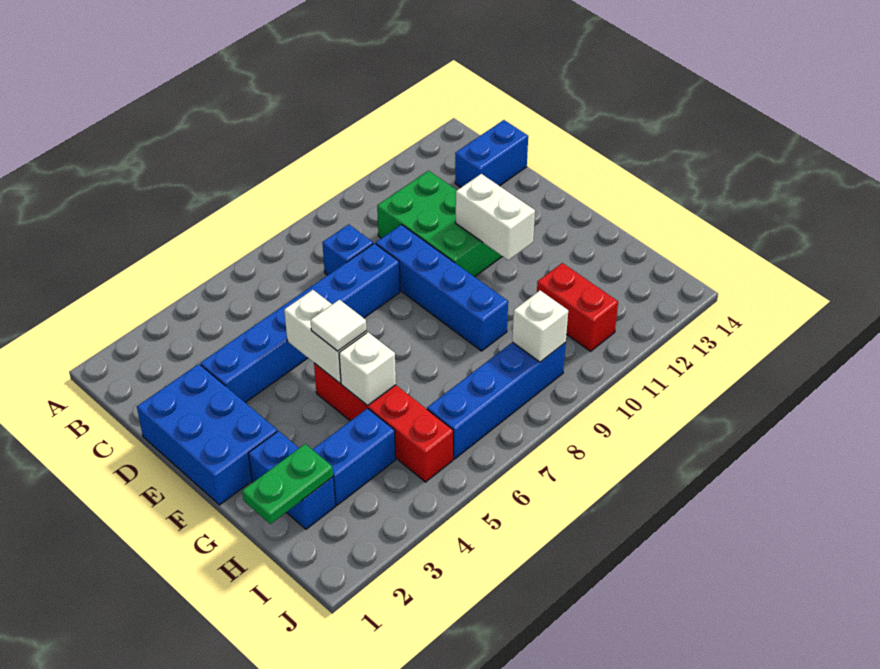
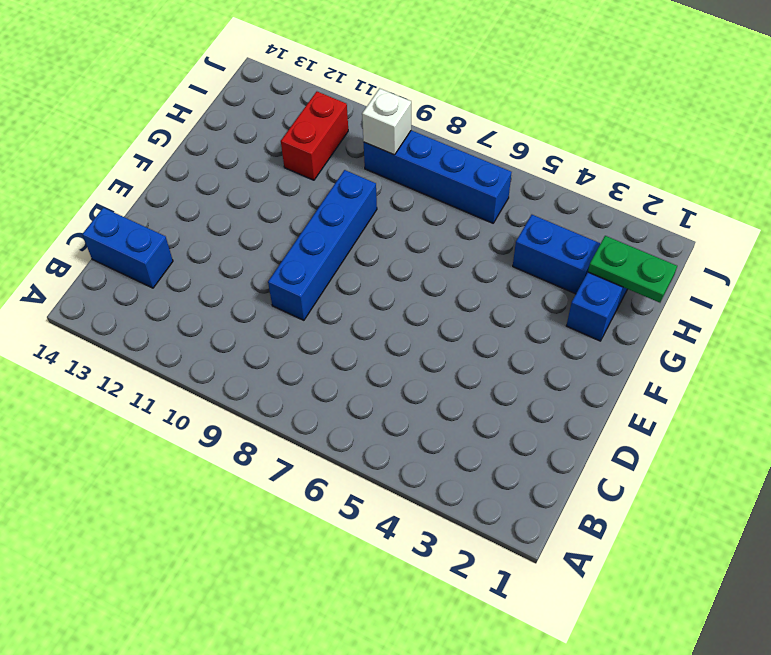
none -> blue brick C8 level 1
none -> green brick C10:E11 level 1
none -> blue brick D1:F2 level 1

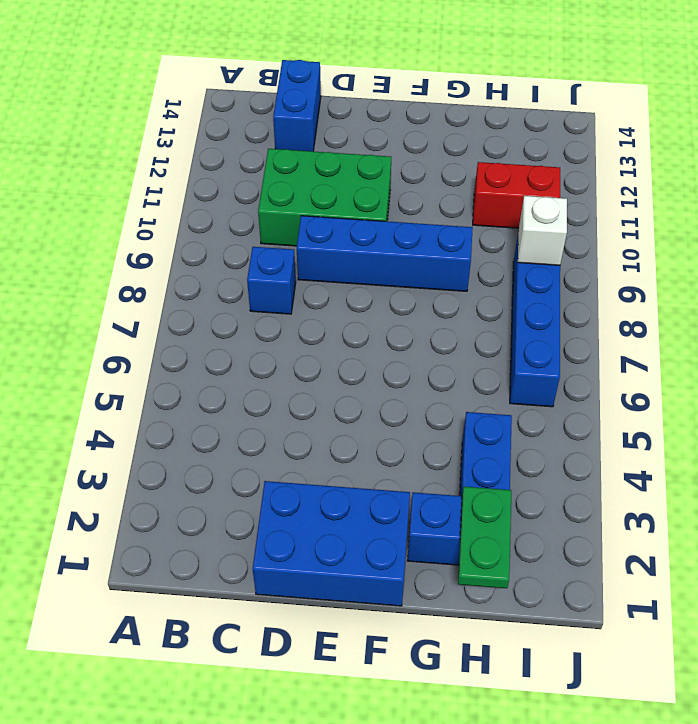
none -> blue brick D3:D8 level 1
none -> red brick F5:I5 level 1
none -> white brick E5:F5 level 2

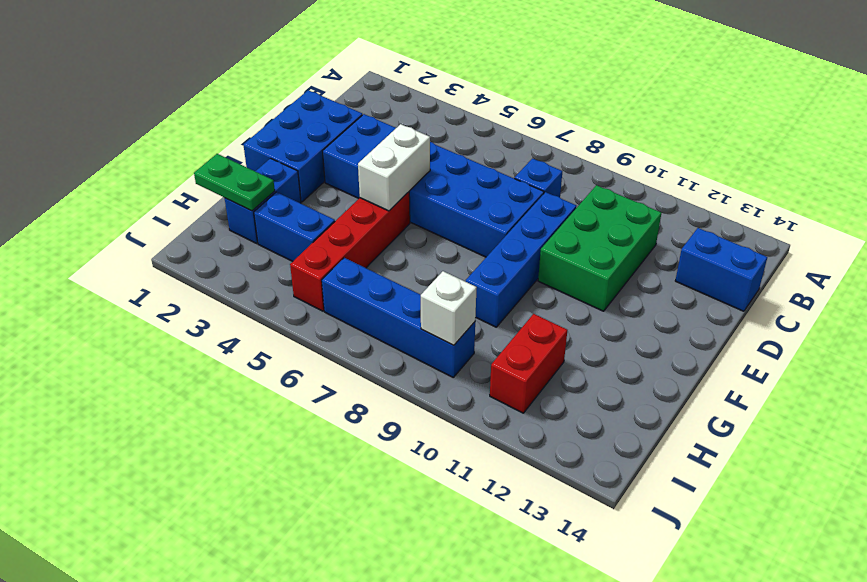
blue brick D3:E8 level 1 -> blue brick D3:D8 level 1
none -> white brick E11:F11 level 2
none -> white brick G5 level 2
none -> white tile F5 level 3

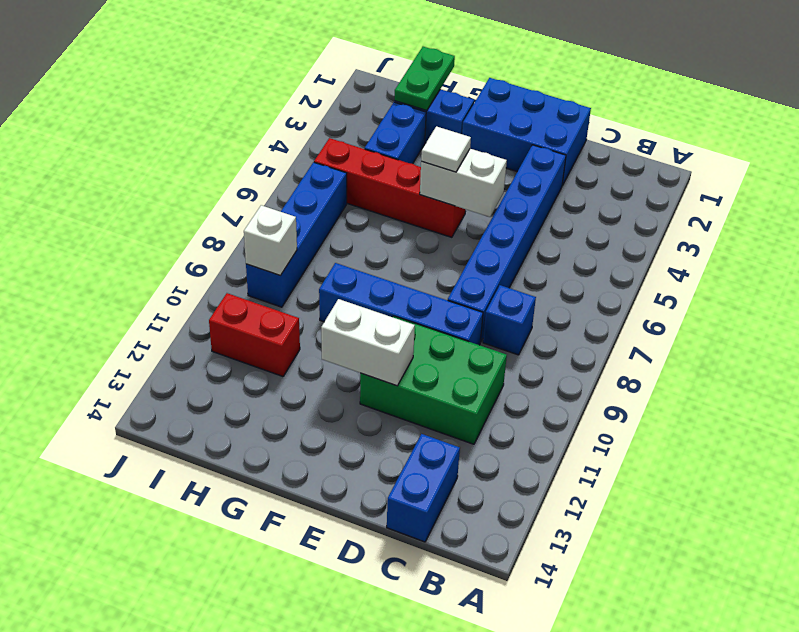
none -> white brick G5 level 2

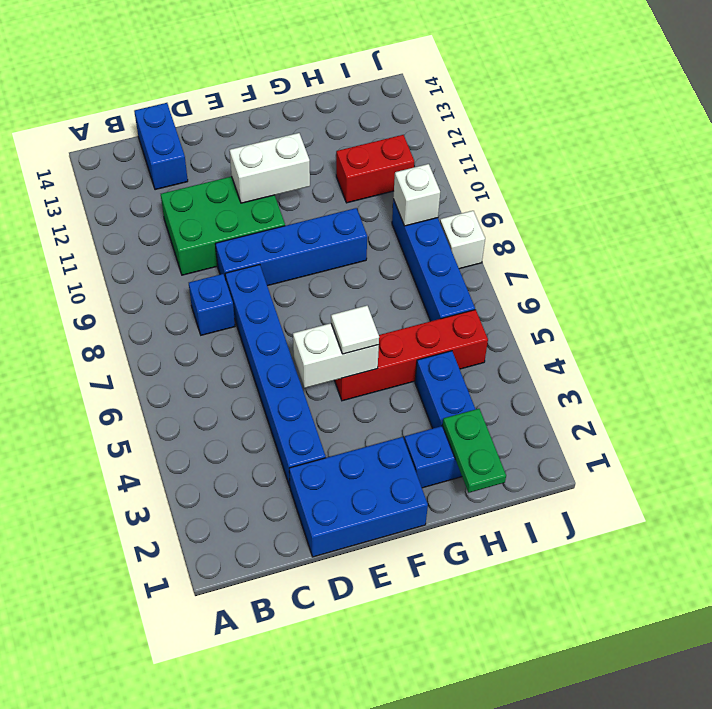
white brick J8 level 1 -> white brick G5 level 2

